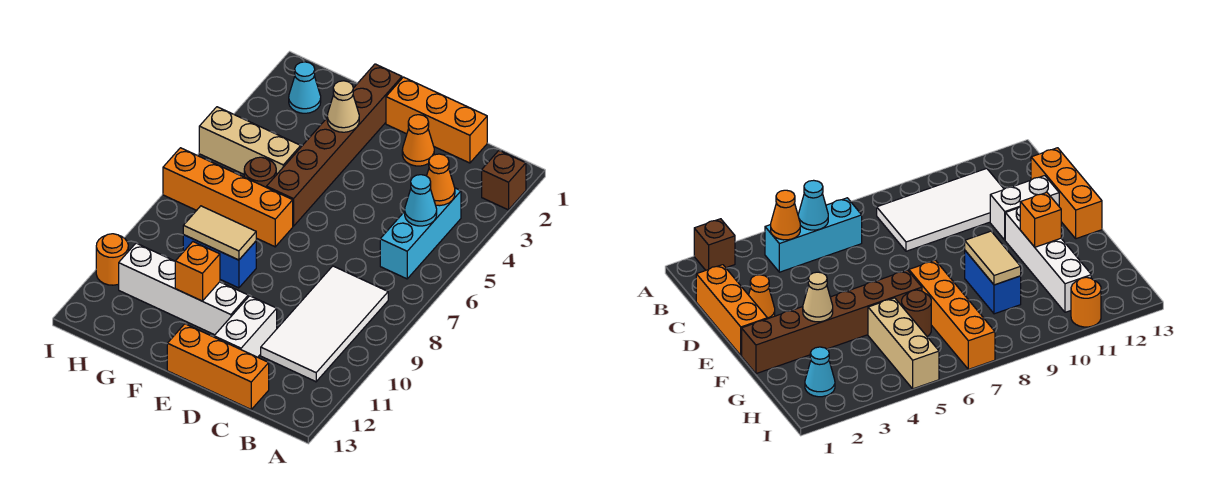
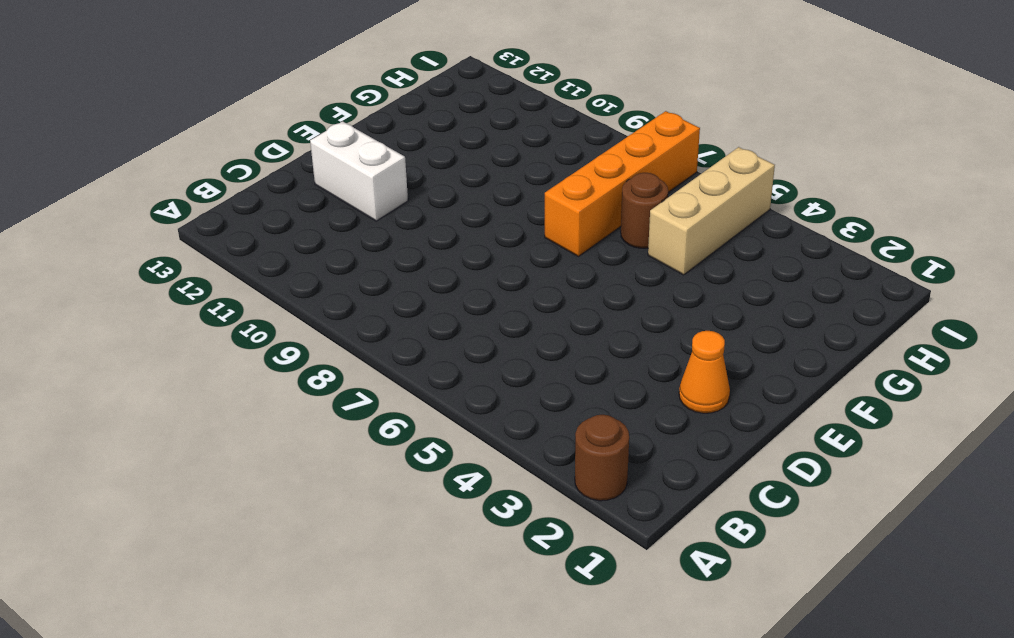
brown round brick A2 level 1 -> brown brick A2 level 1
none -> cyan brick B4:B6 level 1
none -> white tile B8:C11 level 1
none -> orange brick C1:E1 level 1

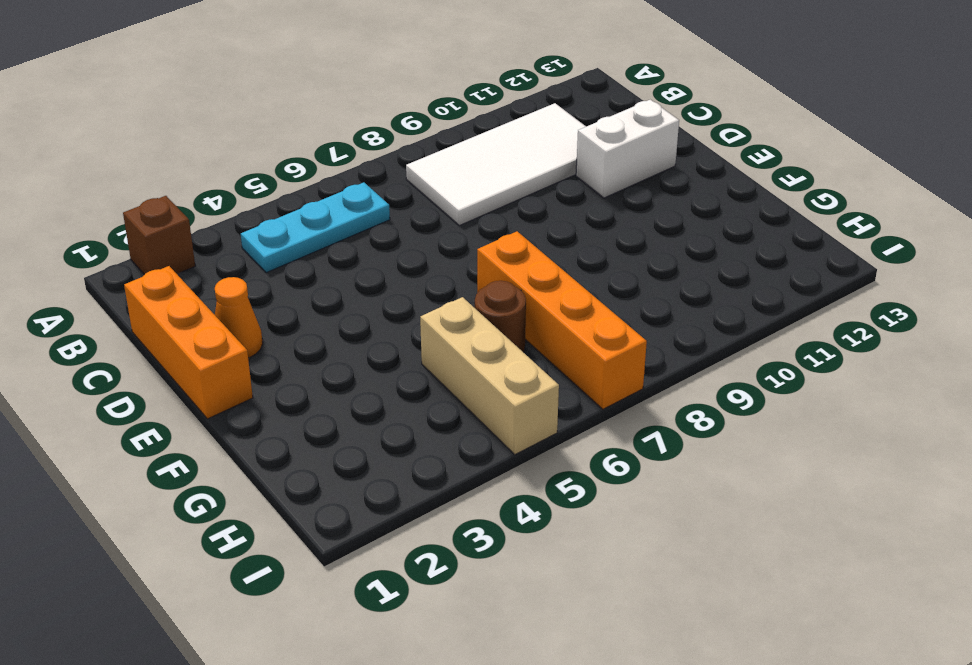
cyan plate B4:B6 level 1 -> cyan brick B4:B6 level 1
none -> orange brick C13:E13 level 1
none -> white brick E11:H11 level 1
none -> brown brick F1:F6 level 1

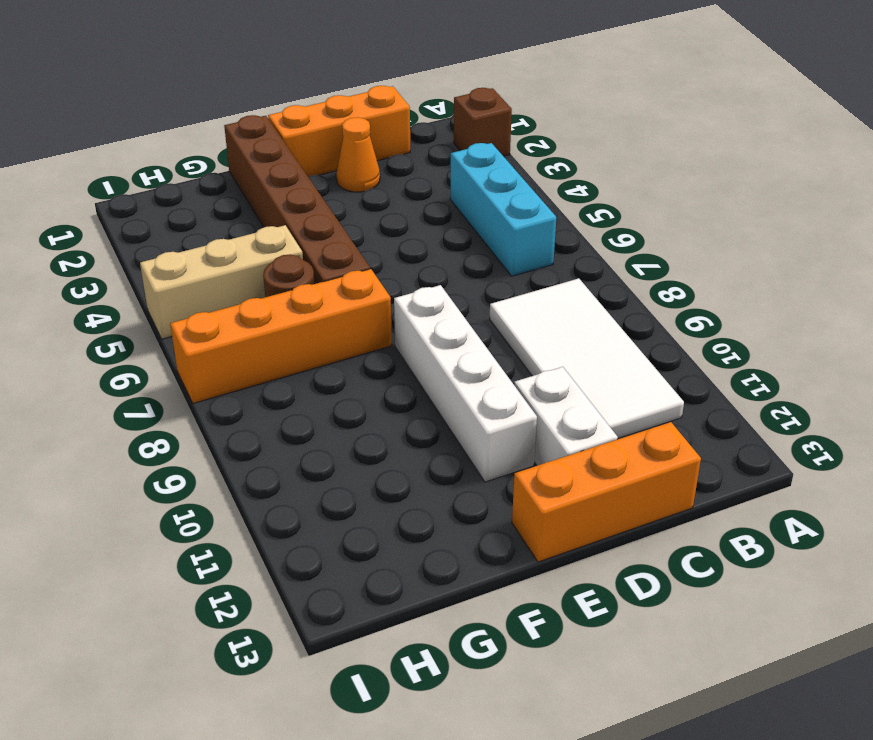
white brick E8:E11 level 1 -> white brick E11:H11 level 1
none -> blue brick F9:G9 level 1
none -> cyan cone H2 level 1
none -> orange round brick I11 level 1

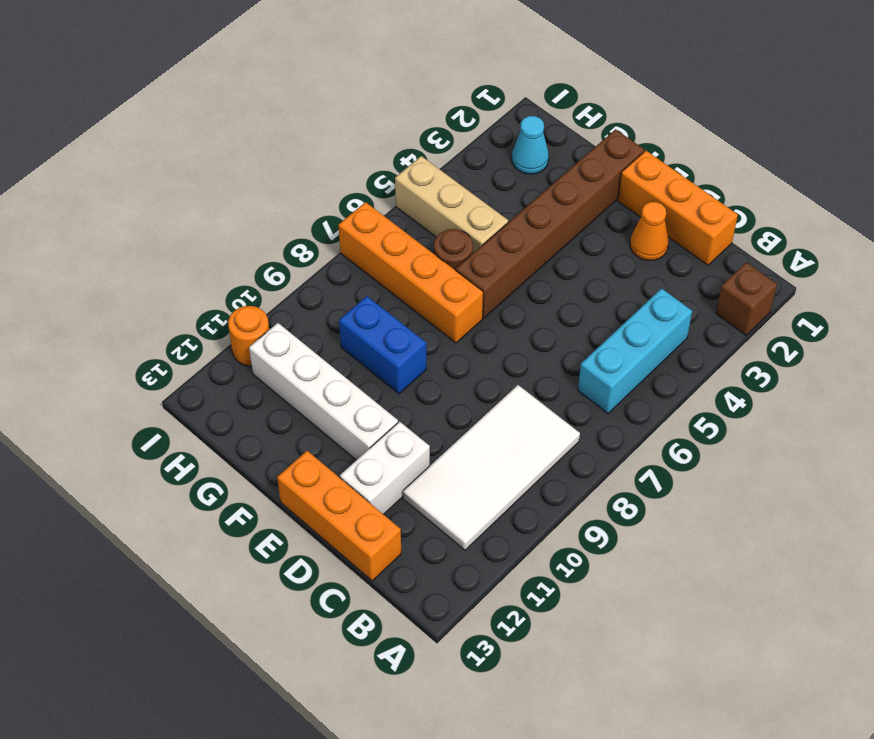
none -> orange cone B4 level 2
none -> cyan cone B5 level 2
none -> tan cone F3 level 2

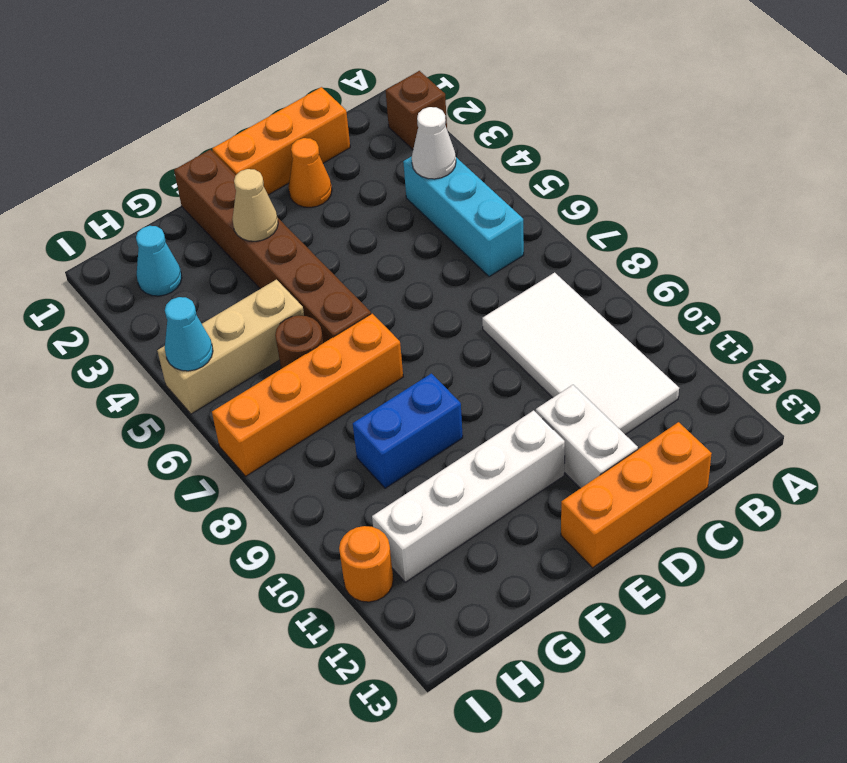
white cone B4 level 2 -> orange cone B4 level 2
cyan cone I5 level 2 -> cyan cone B5 level 2
none -> tan tile F9:G9 level 2
none -> orange brick F11 level 2

